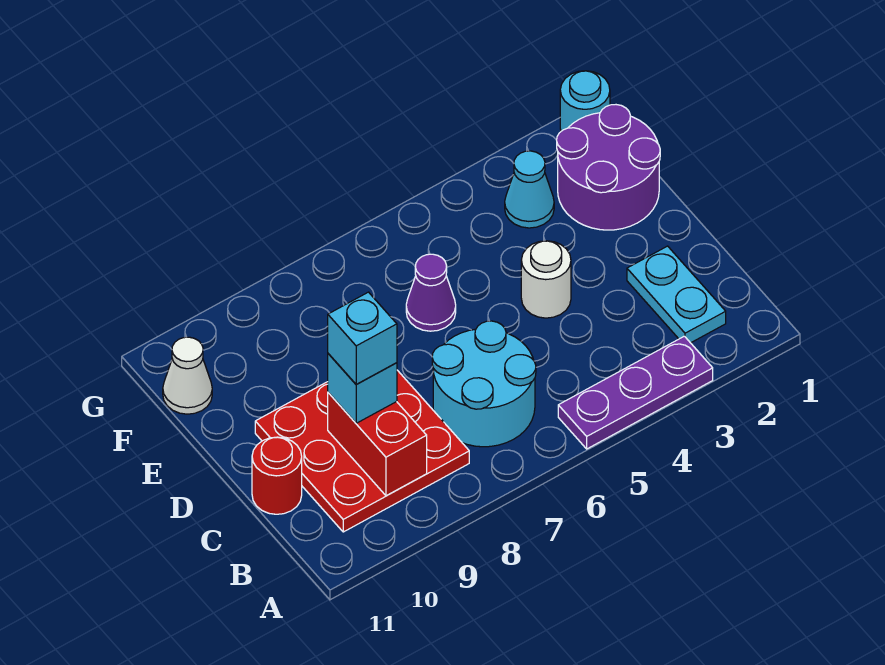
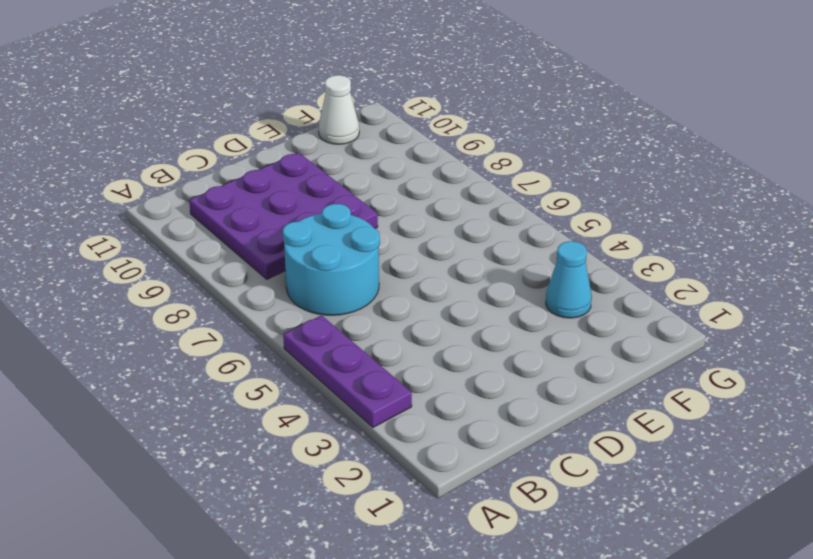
purple plate B8:D10 level 1 -> red plate B8:D10 level 1
none -> cyan plate B2:C2 level 1
none -> red round brick C11 level 1
none -> white round brick D4 level 1

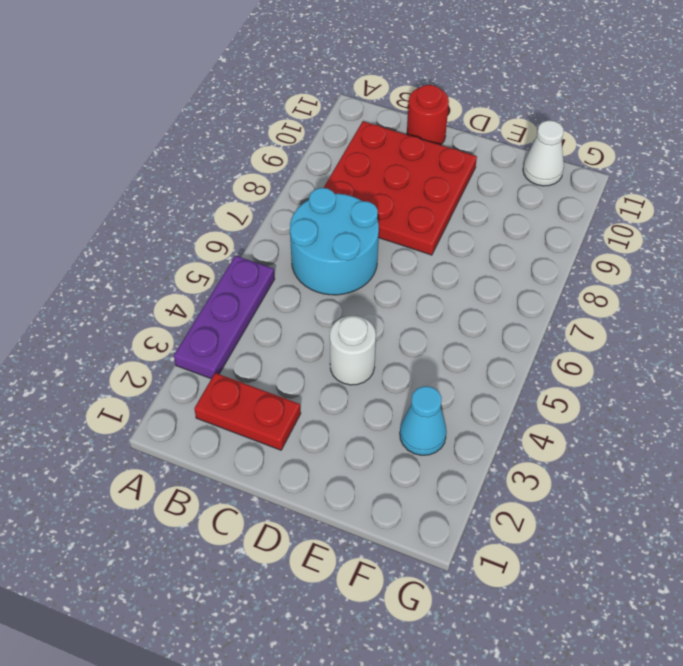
red plate B2:C2 level 1 -> cyan plate B2:C2 level 1
none -> purple round brick E1:F2 level 1
none -> purple cone E6 level 1
none -> cyan round brick G1 level 1

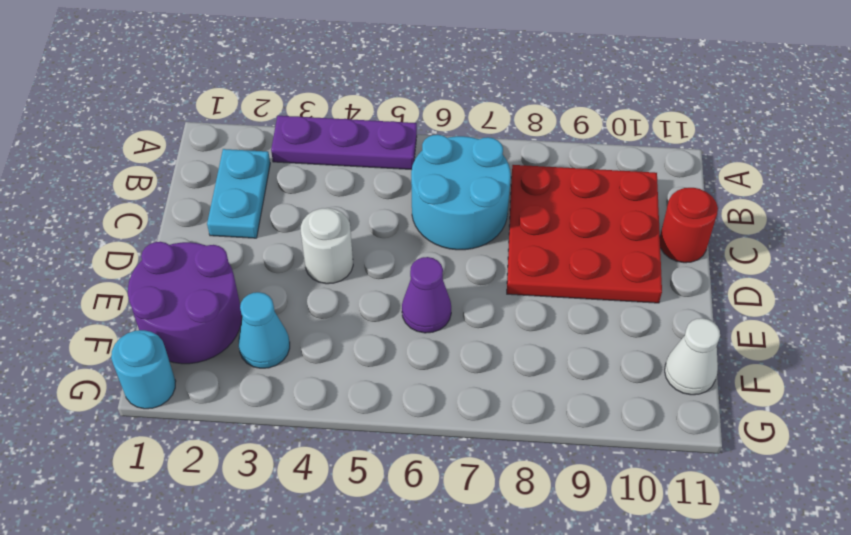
none -> red brick B9:C9 level 2
none -> cyan brick C9 level 3
none -> cyan brick C9 level 4

